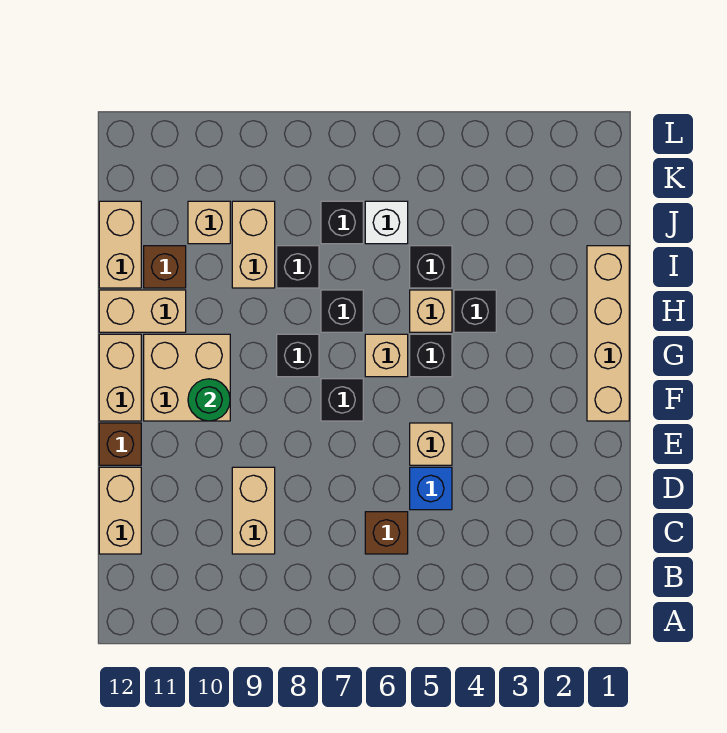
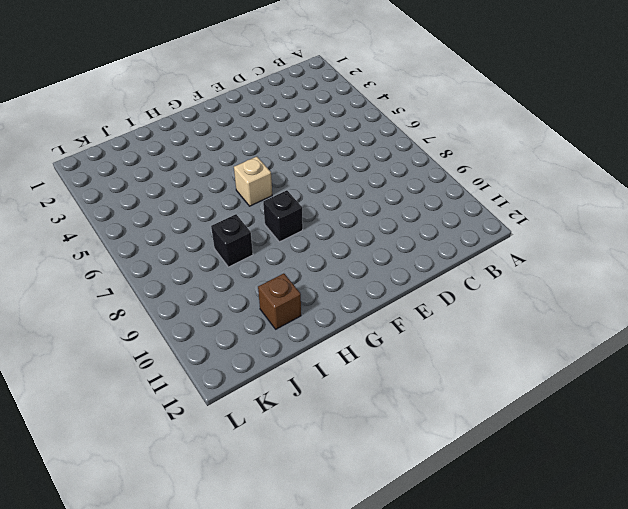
none -> brown brick C6 level 1
none -> tan brick C9:D9 level 1
none -> tan brick C12:D12 level 1

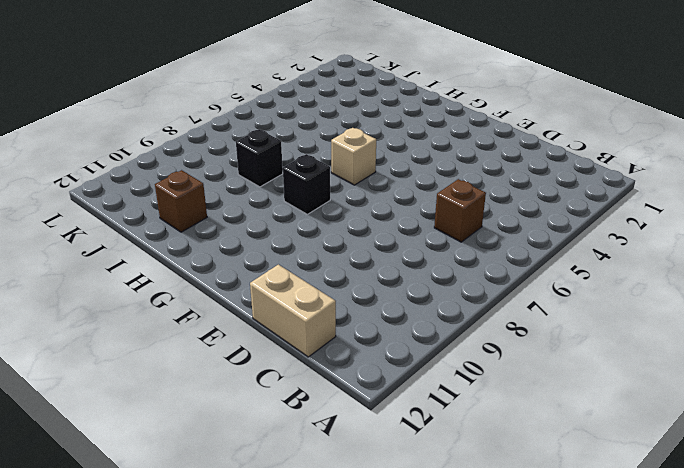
none -> tan brick C9:D9 level 1
none -> blue brick D5 level 1
none -> tan brick E5 level 1

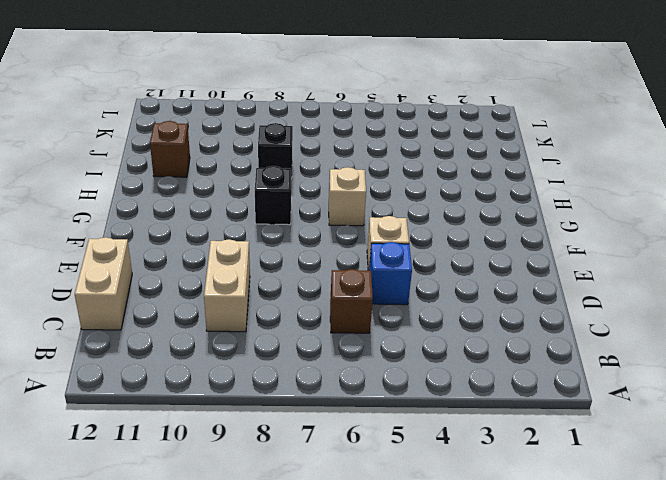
none -> brown brick E12 level 1
none -> tan brick F1:I1 level 1
none -> black brick F7 level 1

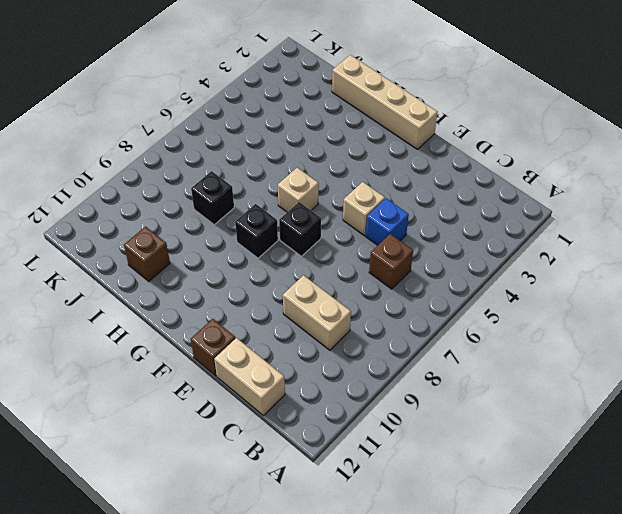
none -> tan brick F10:G11 level 1
none -> tan brick F12:G12 level 1
none -> black brick G5 level 1

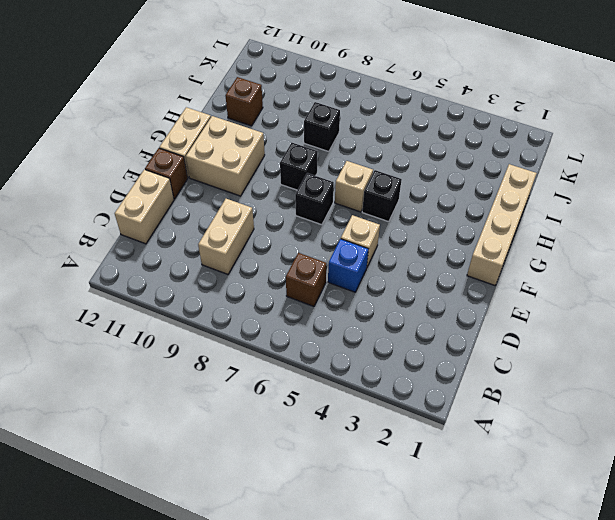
none -> black brick H4 level 1
none -> tan brick H5 level 1
none -> black brick H7 level 1

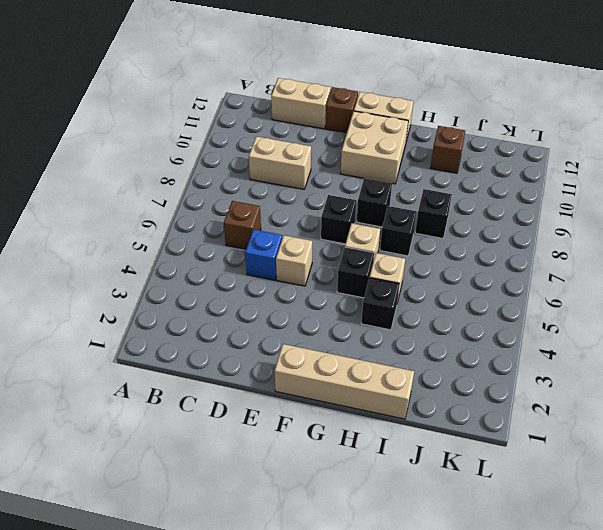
none -> tan brick H11:H12 level 1
none -> black brick I5 level 1
none -> tan brick I9:J9 level 1

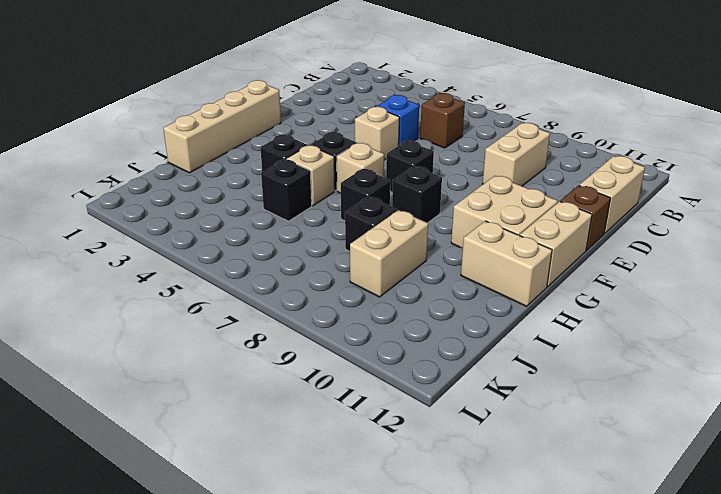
none -> brown brick I11 level 1
none -> tan brick I12:J12 level 1
none -> white brick J6 level 1

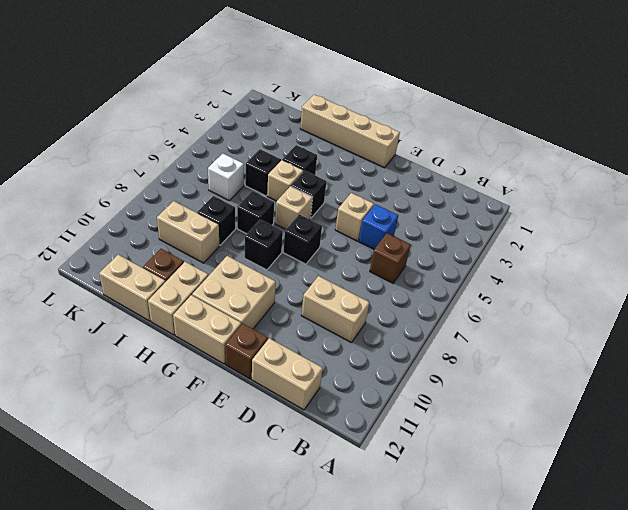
none -> black brick J7 level 1
none -> tan brick J10 level 1
none -> green round brick F10 level 2

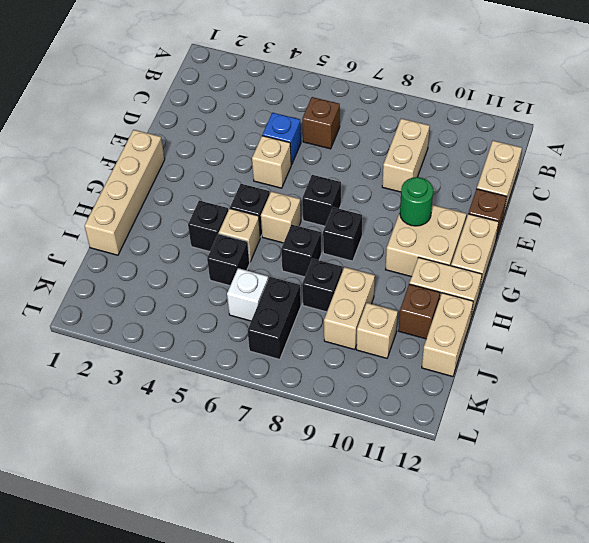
black brick J7:K7 level 1 -> black brick J7 level 1

